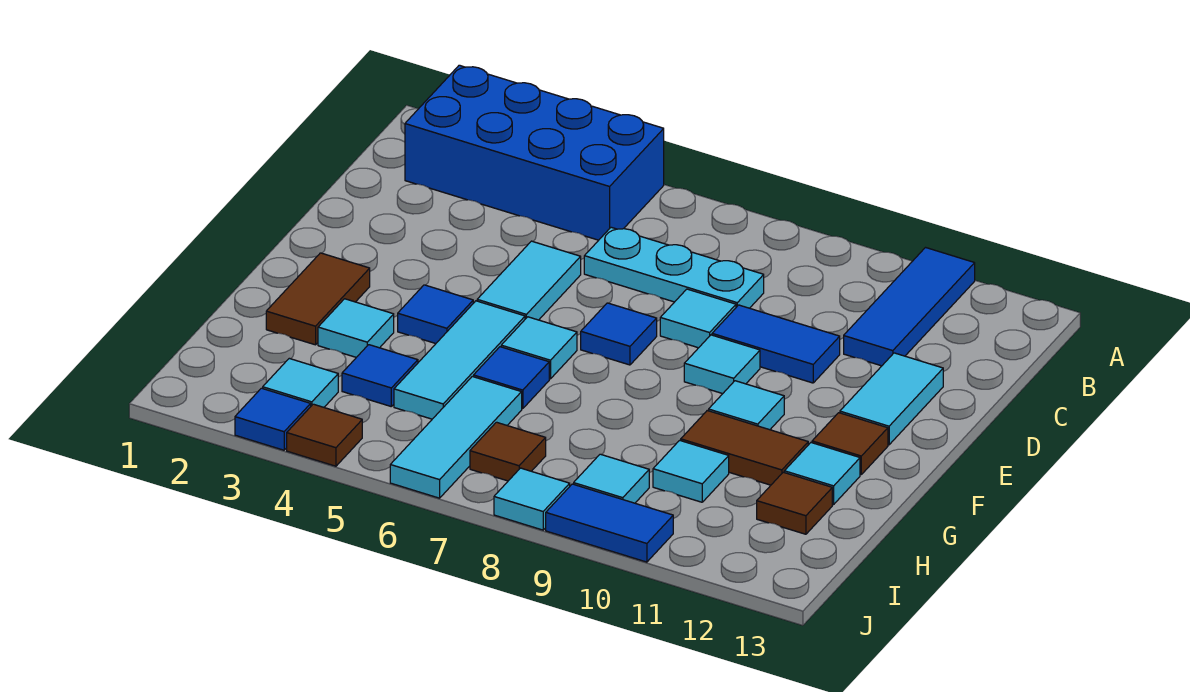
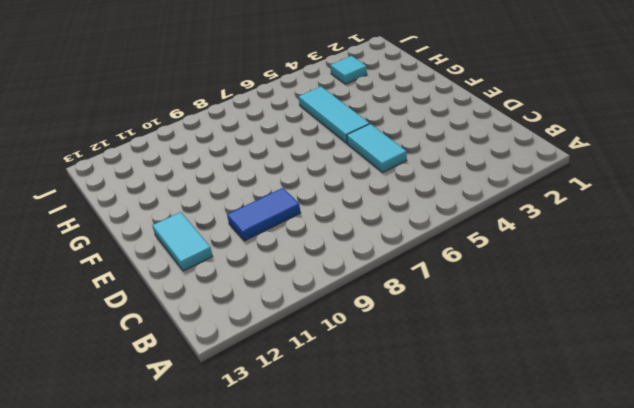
none -> blue brick A2:B5 level 1
none -> blue tile A11:C11 level 1
none -> cyan plate C6:C8 level 1
none -> cyan tile D8 level 1

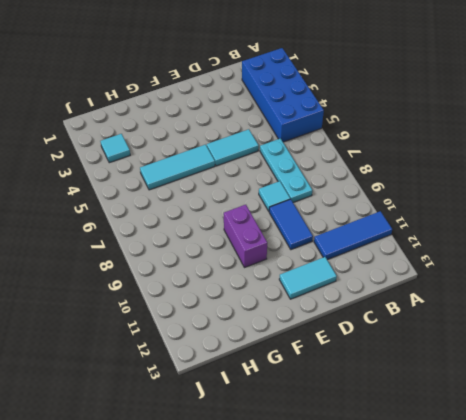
purple brick F9:F10 level 1 -> cyan tile F10 level 1
none -> blue tile E7 level 1
none -> cyan tile E9 level 1
none -> brown tile F2:G2 level 1
none -> blue tile F4 level 1

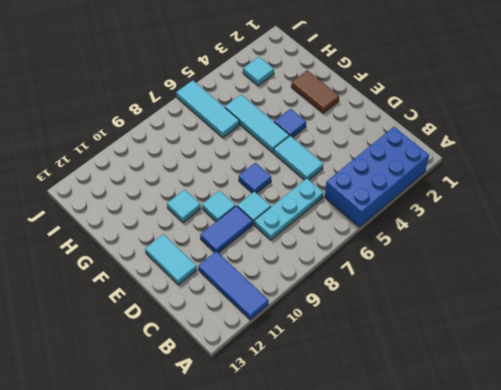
none -> cyan tile F6 level 1
none -> brown tile F12 level 1
none -> cyan tile G3 level 1
none -> blue tile G6 level 1

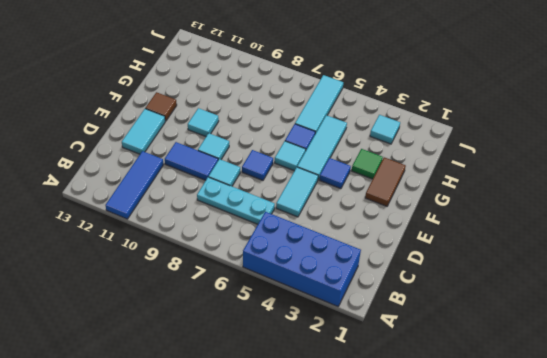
green tile G3 level 1 -> cyan tile G3 level 1
none -> brown tile G10:G11 level 1
none -> cyan tile G12 level 1
none -> blue tile H4 level 1
none -> cyan tile H10 level 1

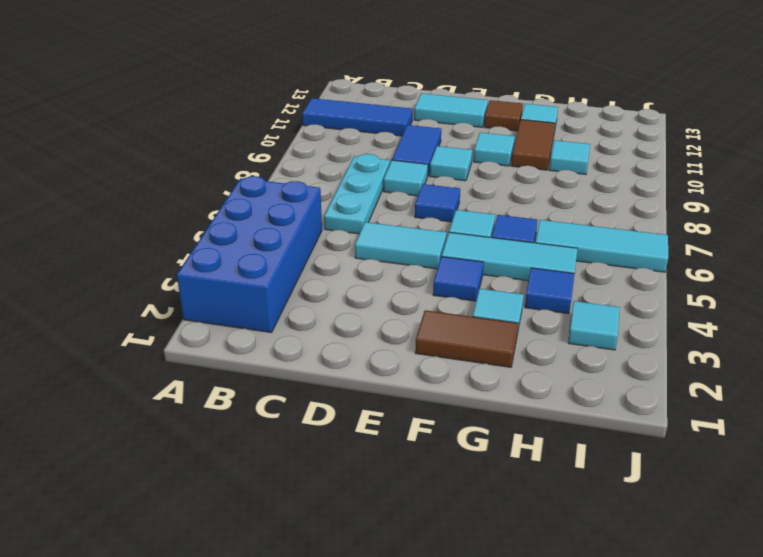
none -> brown tile H12 level 1
none -> brown tile I7 level 1
none -> cyan tile I9 level 1
none -> blue tile J3 level 1

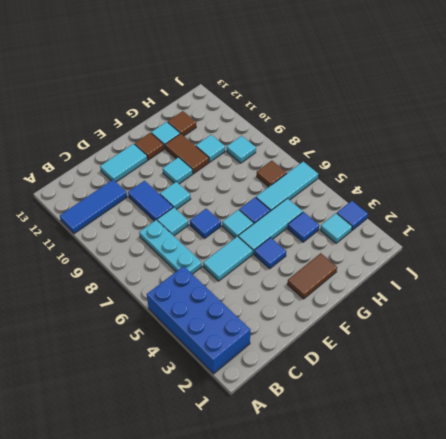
none -> cyan tile G3 level 1
none -> brown tile J4 level 1
none -> cyan tile J8 level 1
none -> blue tile J9:J10 level 1

